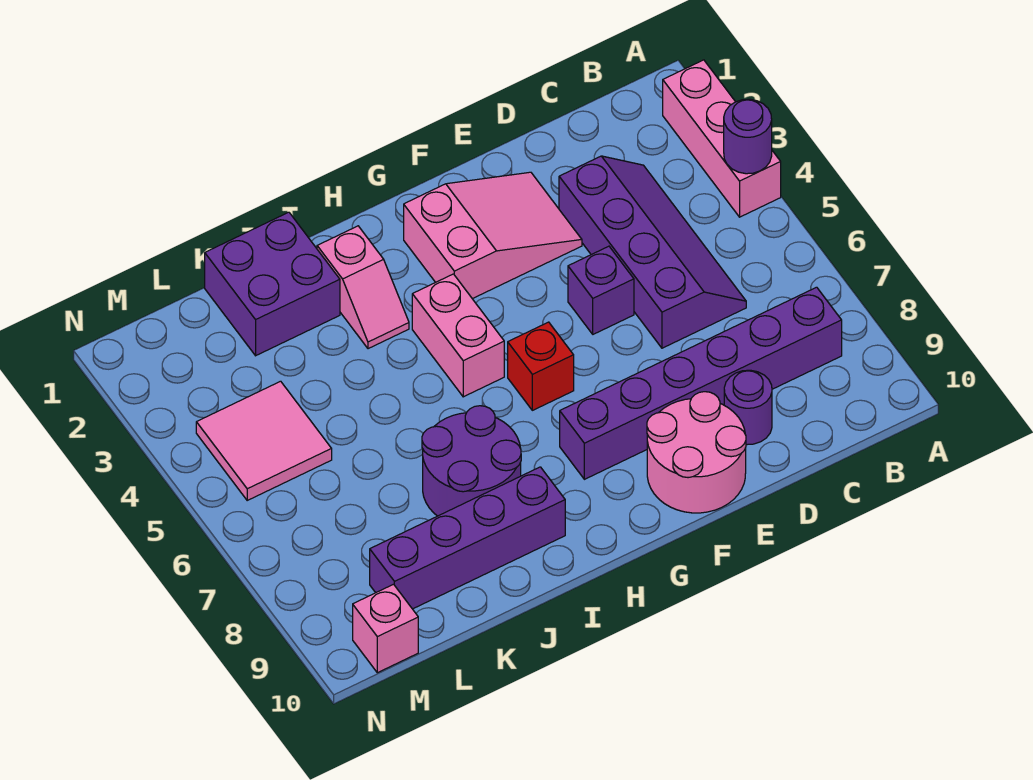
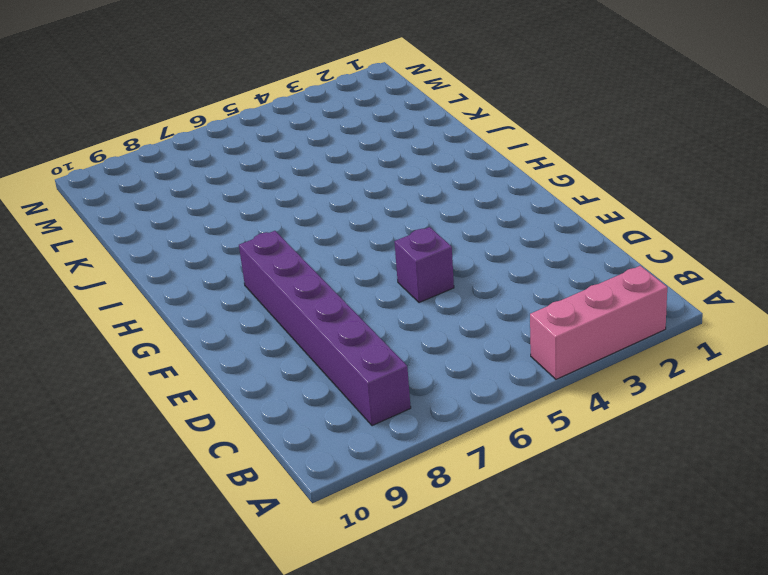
none -> purple slope C3:D6 level 1 top D
none -> purple round brick D9 level 1
none -> pink slope E2:G3 level 1 top G

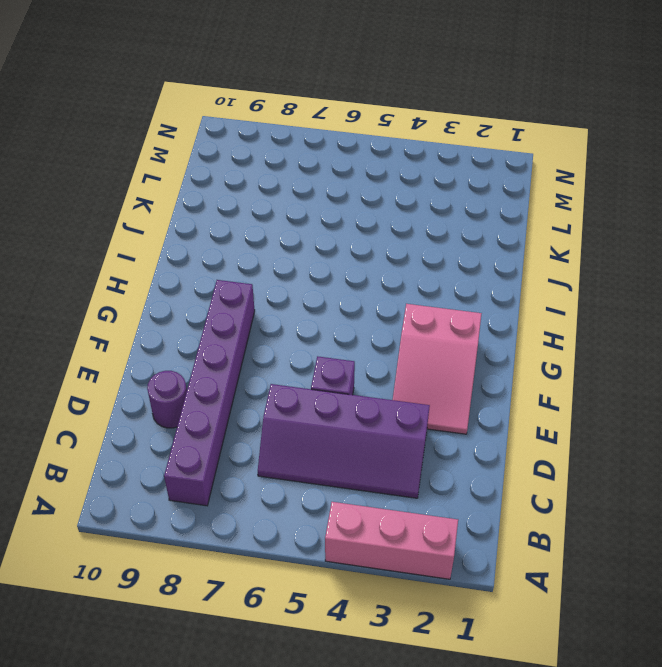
none -> pink round brick E9:F10 level 1
none -> red brick G6 level 1
none -> pink brick H4:H5 level 1

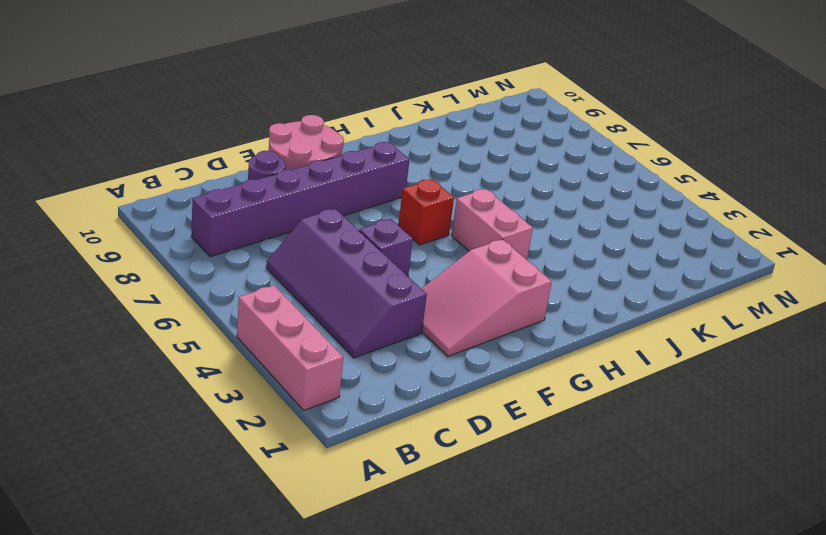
none -> pink slope I2:I3 level 1 top 2
none -> purple round brick I7:J8 level 1
none -> purple brick I9:L9 level 1

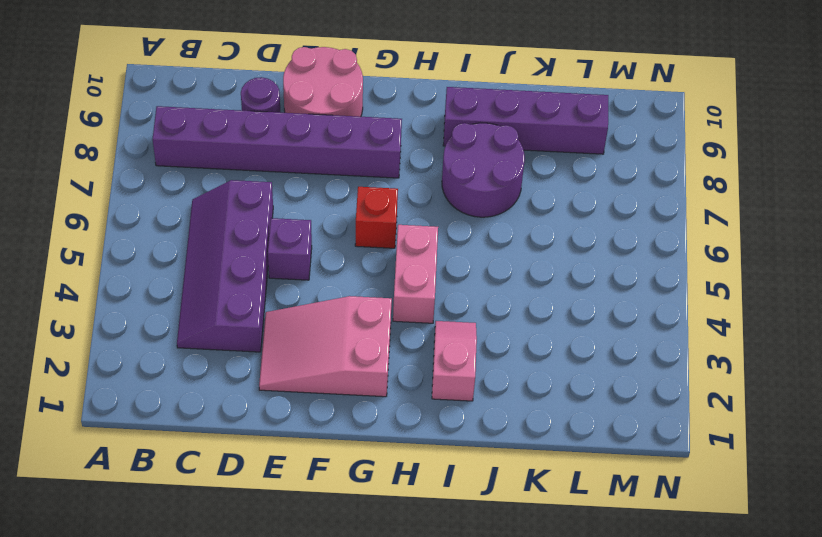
none -> pink brick A2:A4 level 1
none -> purple brick J1:K2 level 1
none -> pink tile L4:M5 level 1

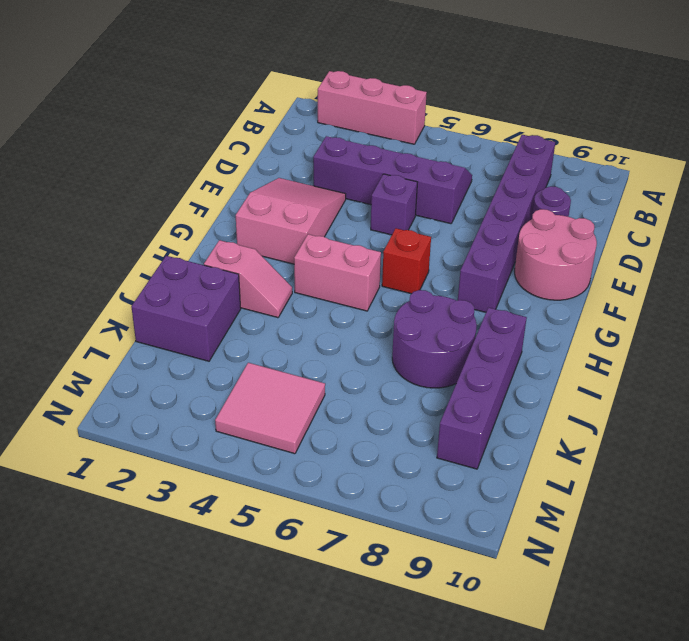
none -> pink brick M10 level 1
none -> purple round brick A4 level 2

